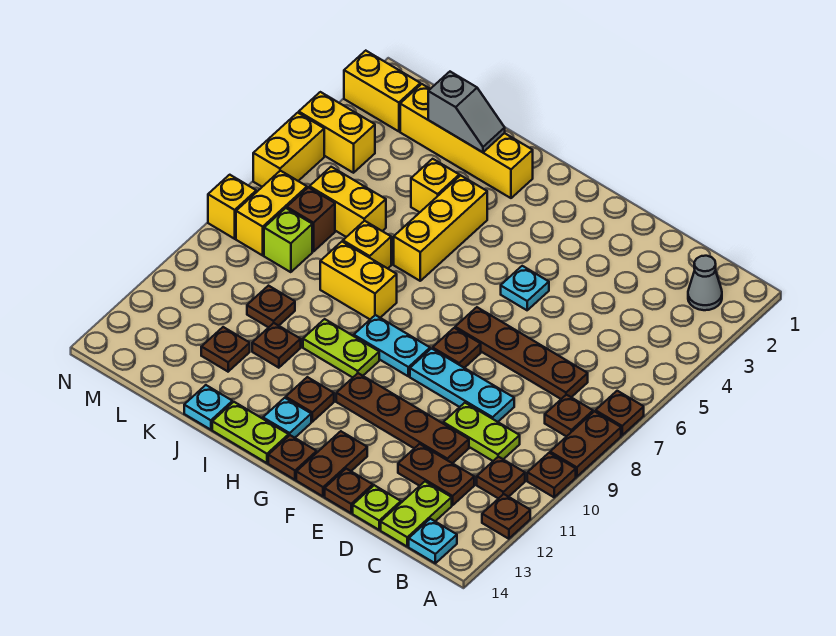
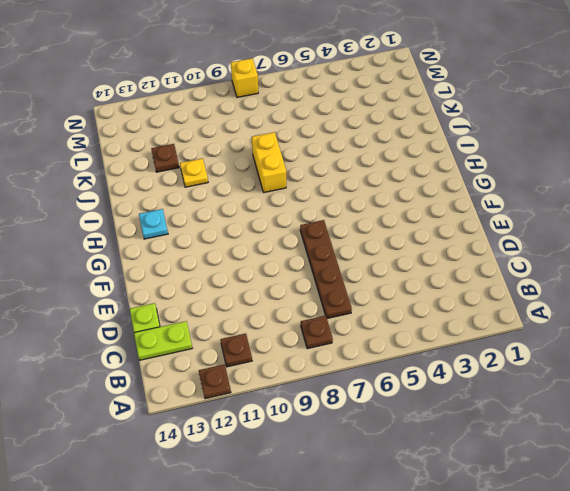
yellow plate J11 level 1 -> brown plate J11 level 1
none -> brown plate A7 level 1
none -> brown plate A8:A9 level 1
none -> brown plate A10 level 1
none -> grey cone B2 level 1

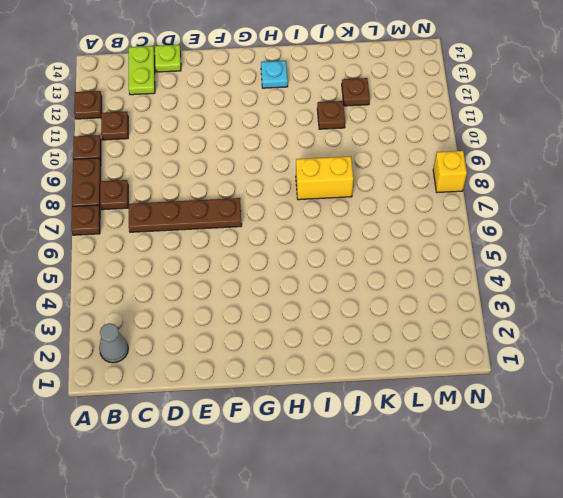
none -> cyan plate B14 level 1
none -> lime plate C10:D10 level 1
none -> brown plate C12:D12 level 1
none -> cyan plate D9:F9 level 1

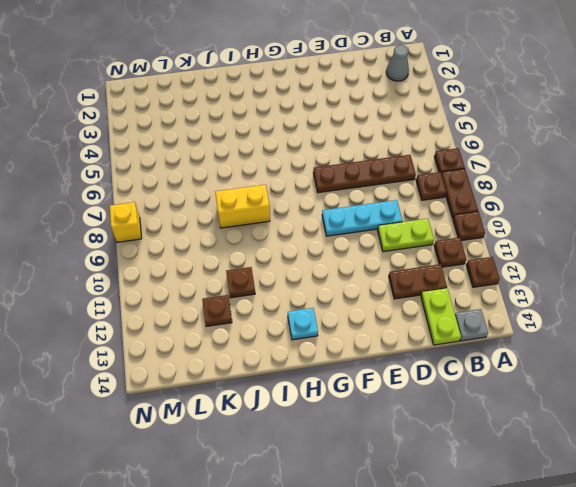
grey plate B14 level 1 -> cyan plate B14 level 1
none -> brown plate D11:G11 level 1
none -> lime plate D14 level 1
none -> brown plate E14 level 1
none -> cyan plate F5 level 1

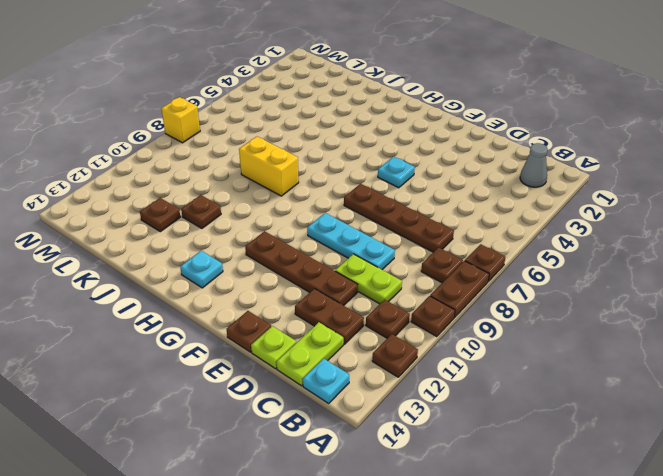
none -> brown plate F8 level 1
none -> brown plate F13:F14 level 1
none -> cyan plate G9:H9 level 1
none -> brown plate G14 level 1

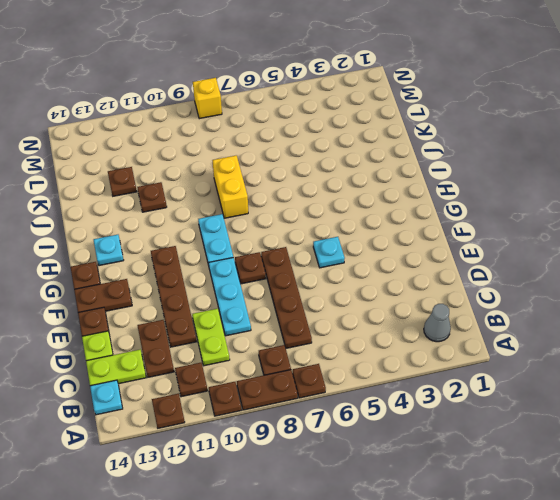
none -> lime plate H10:I10 level 1
none -> brown plate H12 level 1
none -> lime plate H14:I14 level 1
none -> yellow brick I2:L2 level 1

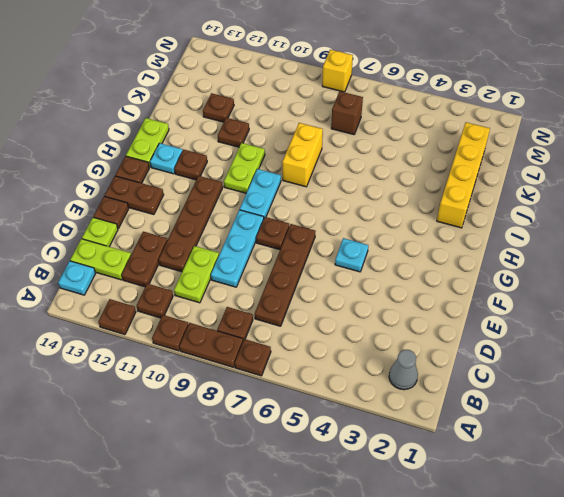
none -> yellow brick I4:I6 level 1
none -> yellow brick J4 level 1
none -> yellow brick J7 level 1
none -> cyan plate J14 level 1

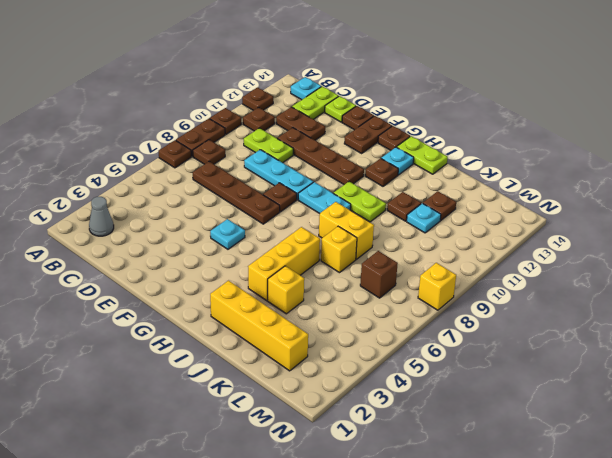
cyan plate K11 level 1 -> cyan plate J14 level 1
none -> yellow brick K6:L6 level 1
none -> brown plate K10 level 1
none -> lime brick L8 level 1
none -> yellow brick M2:N2 level 1

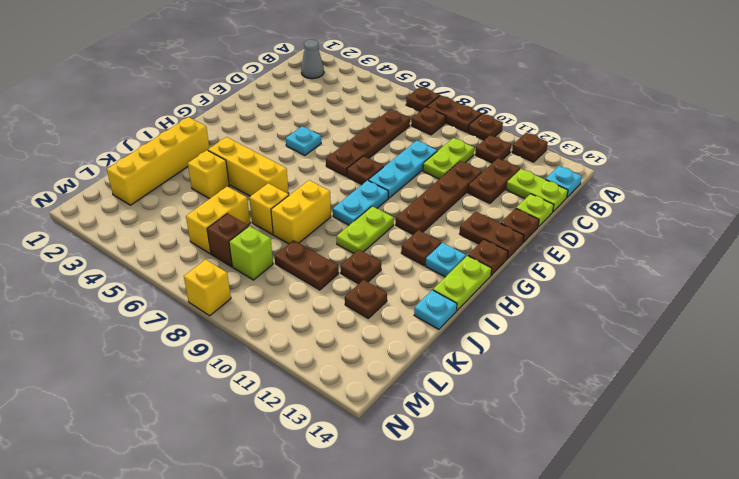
brown plate K9:K10 level 1 -> brown plate K10 level 1
none -> yellow brick M2:N2 level 1
none -> yellow brick M4:N4 level 1
none -> yellow brick M7:M8 level 1
none -> yellow brick N5:N6 level 1

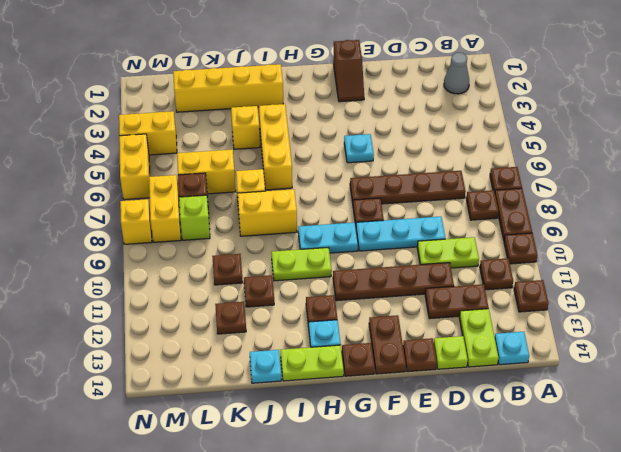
brown slope F1:F2 level 1 top 1 -> none
none -> yellow brick M2:N2 level 1
none -> grey slope J2:K2 level 2 top K

